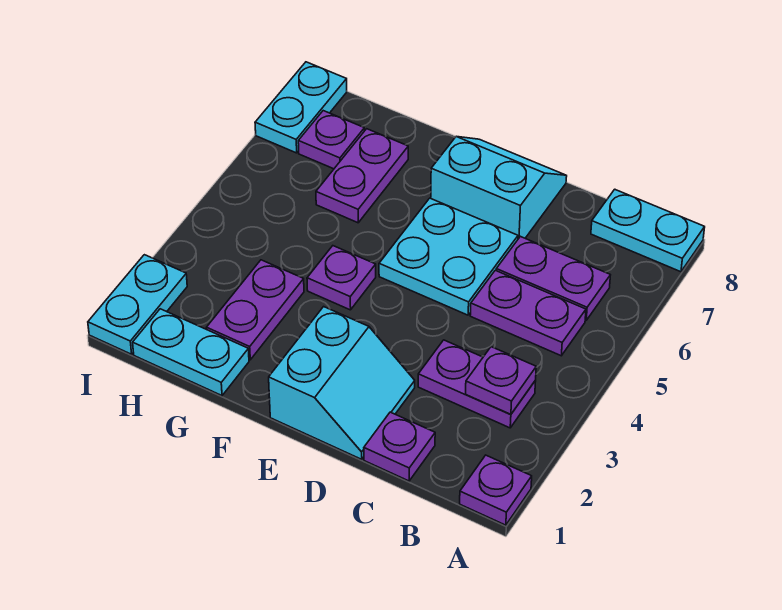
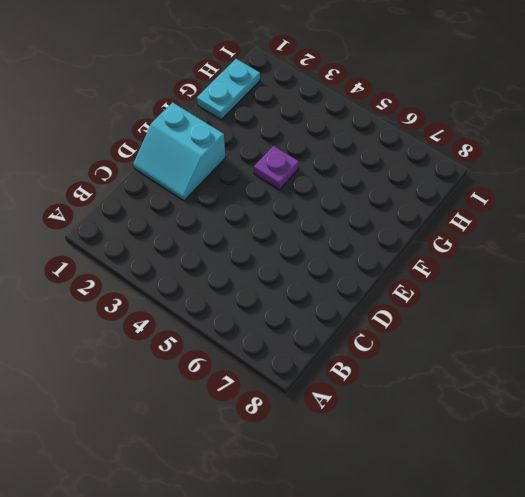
none -> purple plate A1 level 1
none -> cyan plate A8:B8 level 1
none -> purple plate B3:C3 level 1

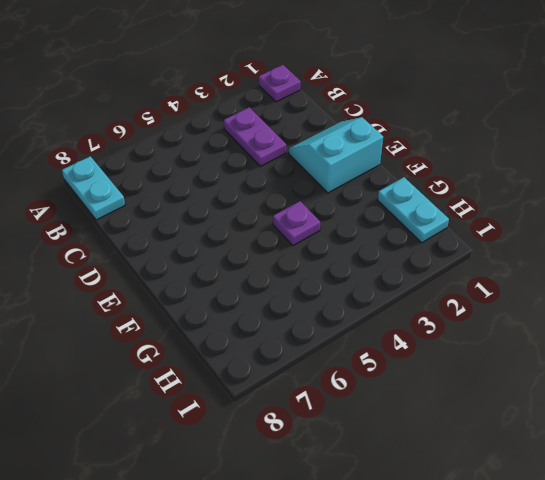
none -> purple plate B5:C5 level 1
none -> purple plate B6:C6 level 1
none -> purple plate C1 level 1

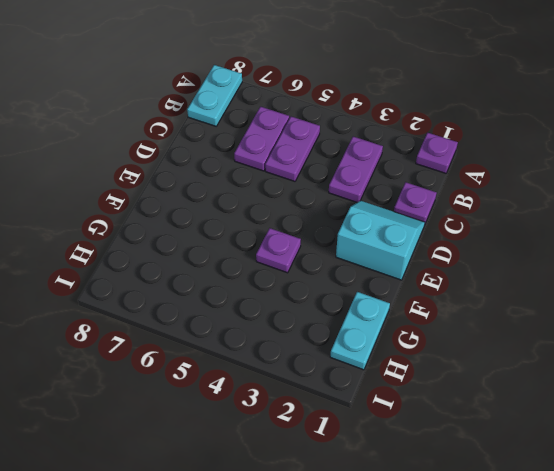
none -> cyan plate D5:E6 level 1
none -> cyan slope D7:E8 level 1 top 7
none -> purple plate G2:G3 level 1

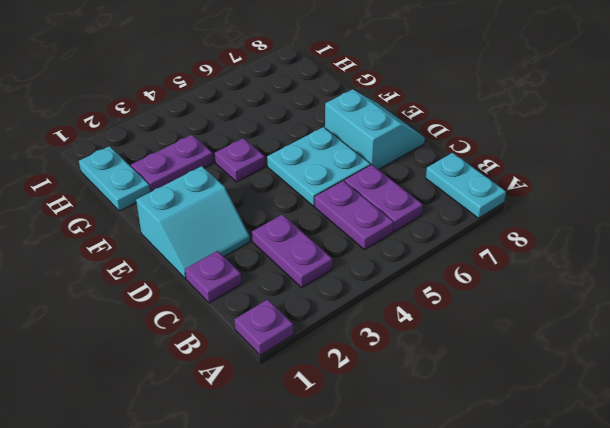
none -> purple plate G6:G7 level 1
none -> purple plate H7 level 1
none -> cyan plate I1:I2 level 1

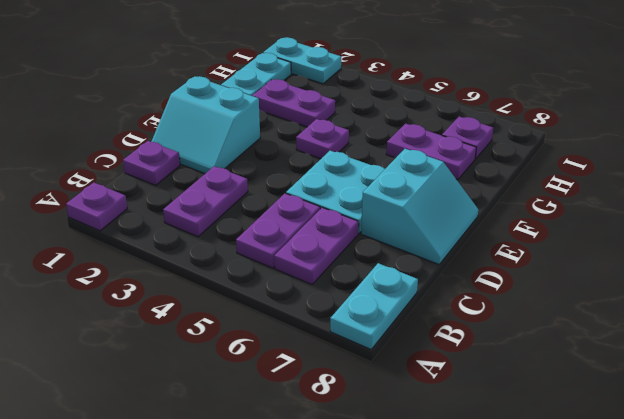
none -> cyan plate I7:I8 level 1
none -> purple plate B3 level 2

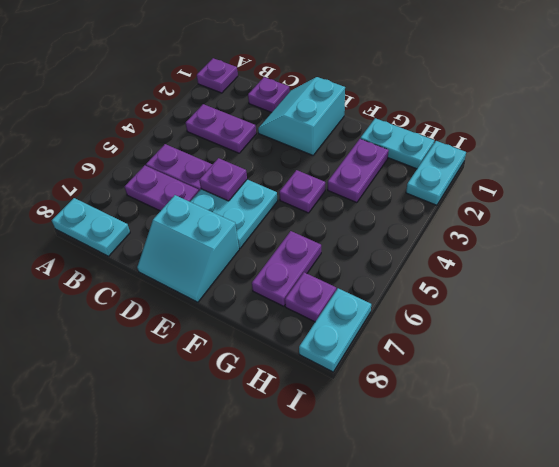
purple plate D5 level 2 -> purple plate B3 level 2

